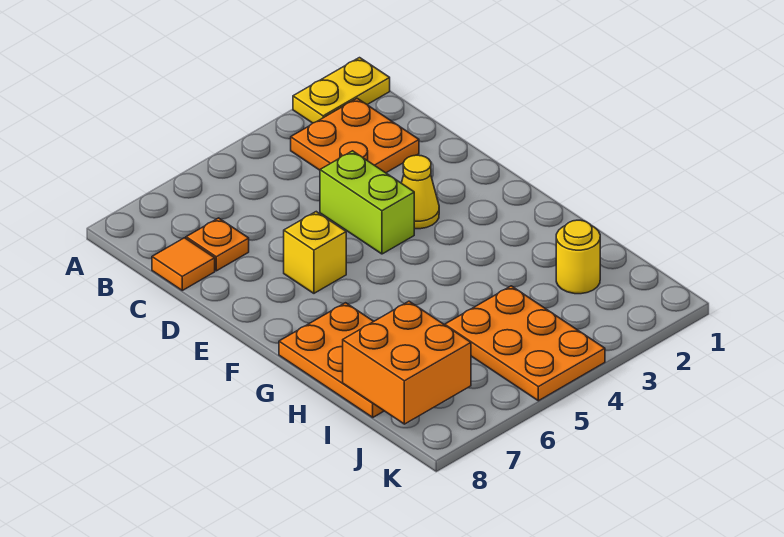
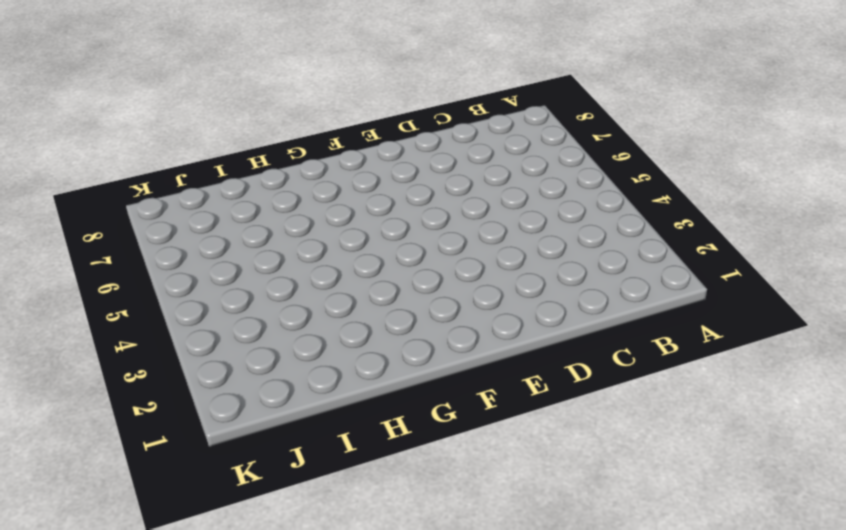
none -> yellow plate A1:A2 level 1
none -> orange plate B2:C3 level 1

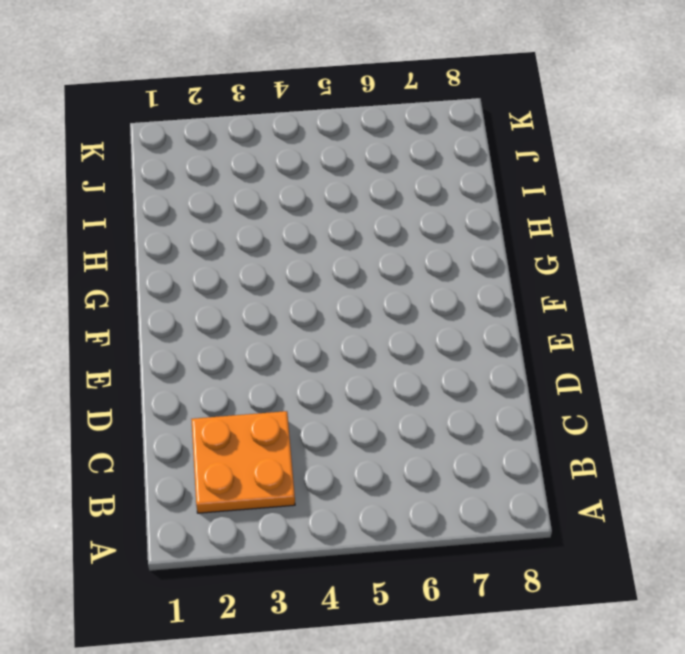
none -> yellow plate A1:A2 level 1
none -> orange plate C7 level 1

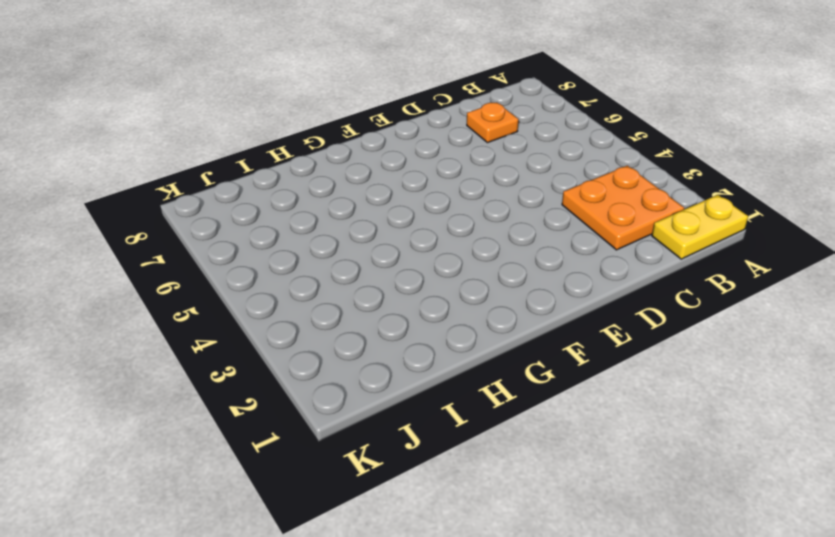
yellow plate A1:B1 level 1 -> yellow plate A1:A2 level 1
none -> orange tile C8 level 1
none -> lime brick D4:E4 level 1

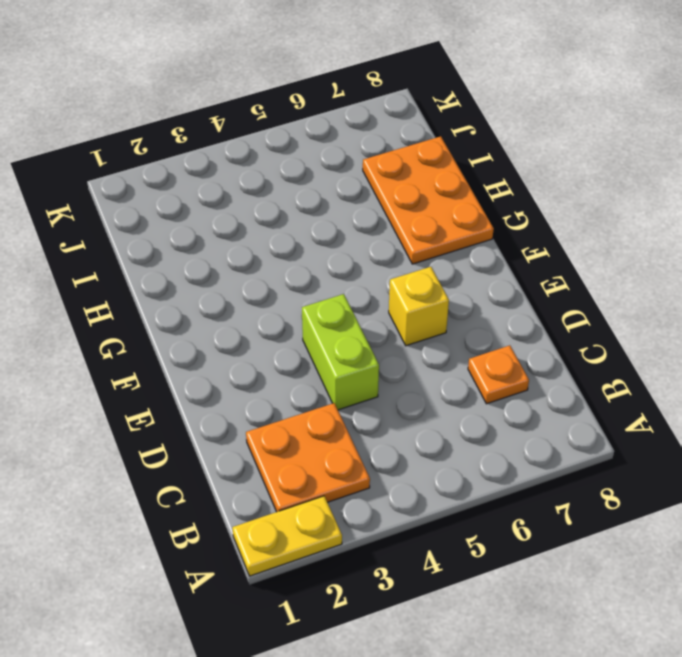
none -> orange tile C8 level 1
none -> yellow cone E3 level 1

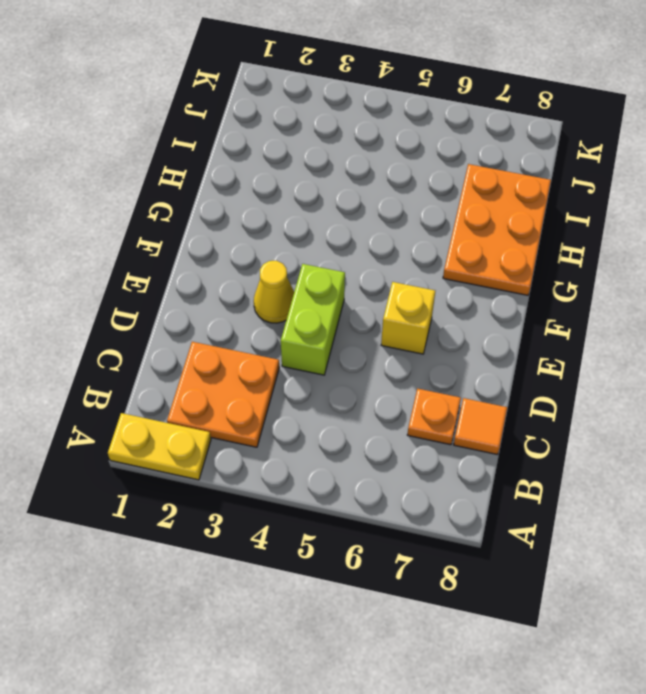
none -> yellow round brick I2 level 1
none -> orange plate I4:K5 level 1

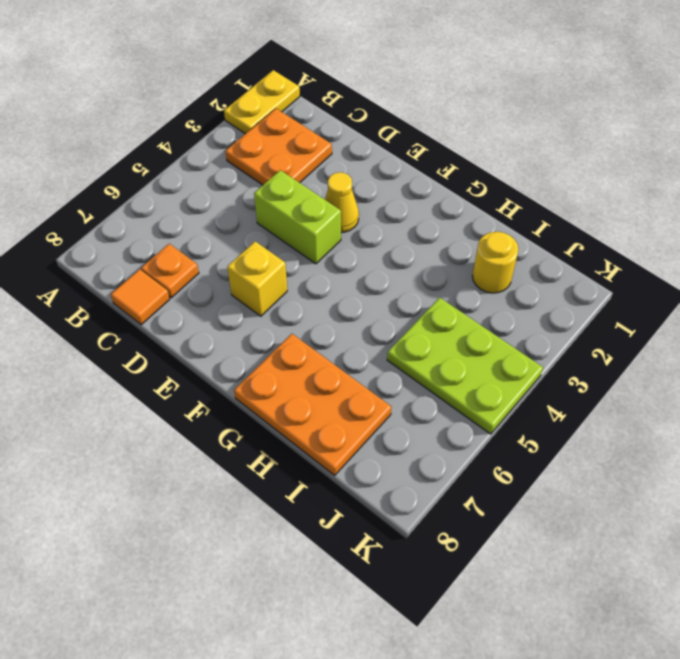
lime plate I4:K5 level 1 -> orange plate I4:K5 level 1
none -> orange brick I7:J8 level 2

